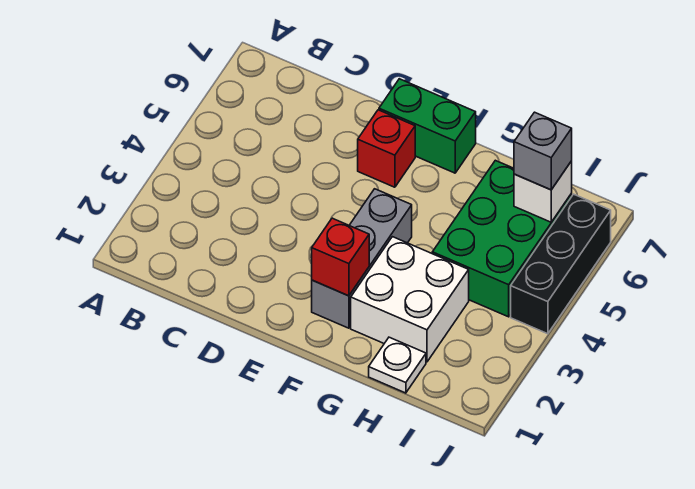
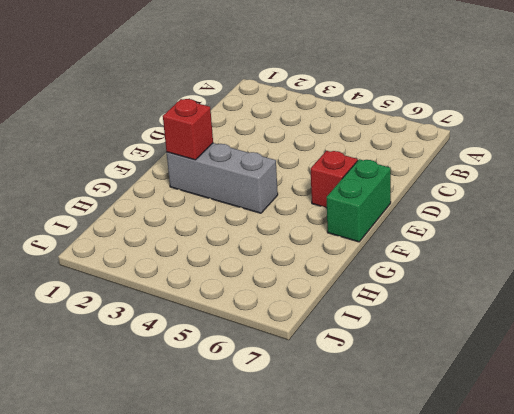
none -> white brick G2:H3 level 1
none -> white plate H1 level 1

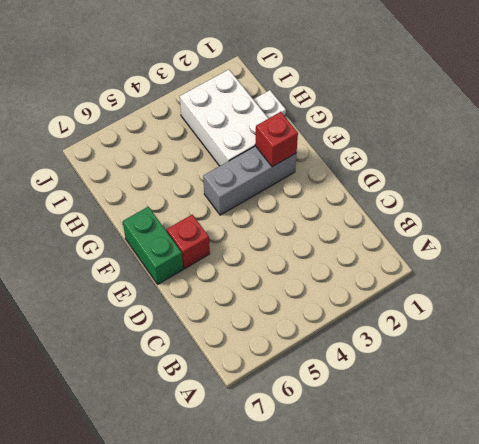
white brick G2:I3 level 1 -> white brick G2:H3 level 1
none -> green brick H4:I6 level 1
none -> black brick J4:J6 level 1

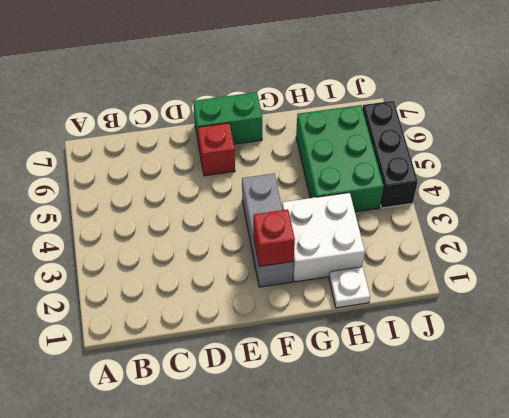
none -> white brick I6 level 2
none -> grey brick I6 level 3

